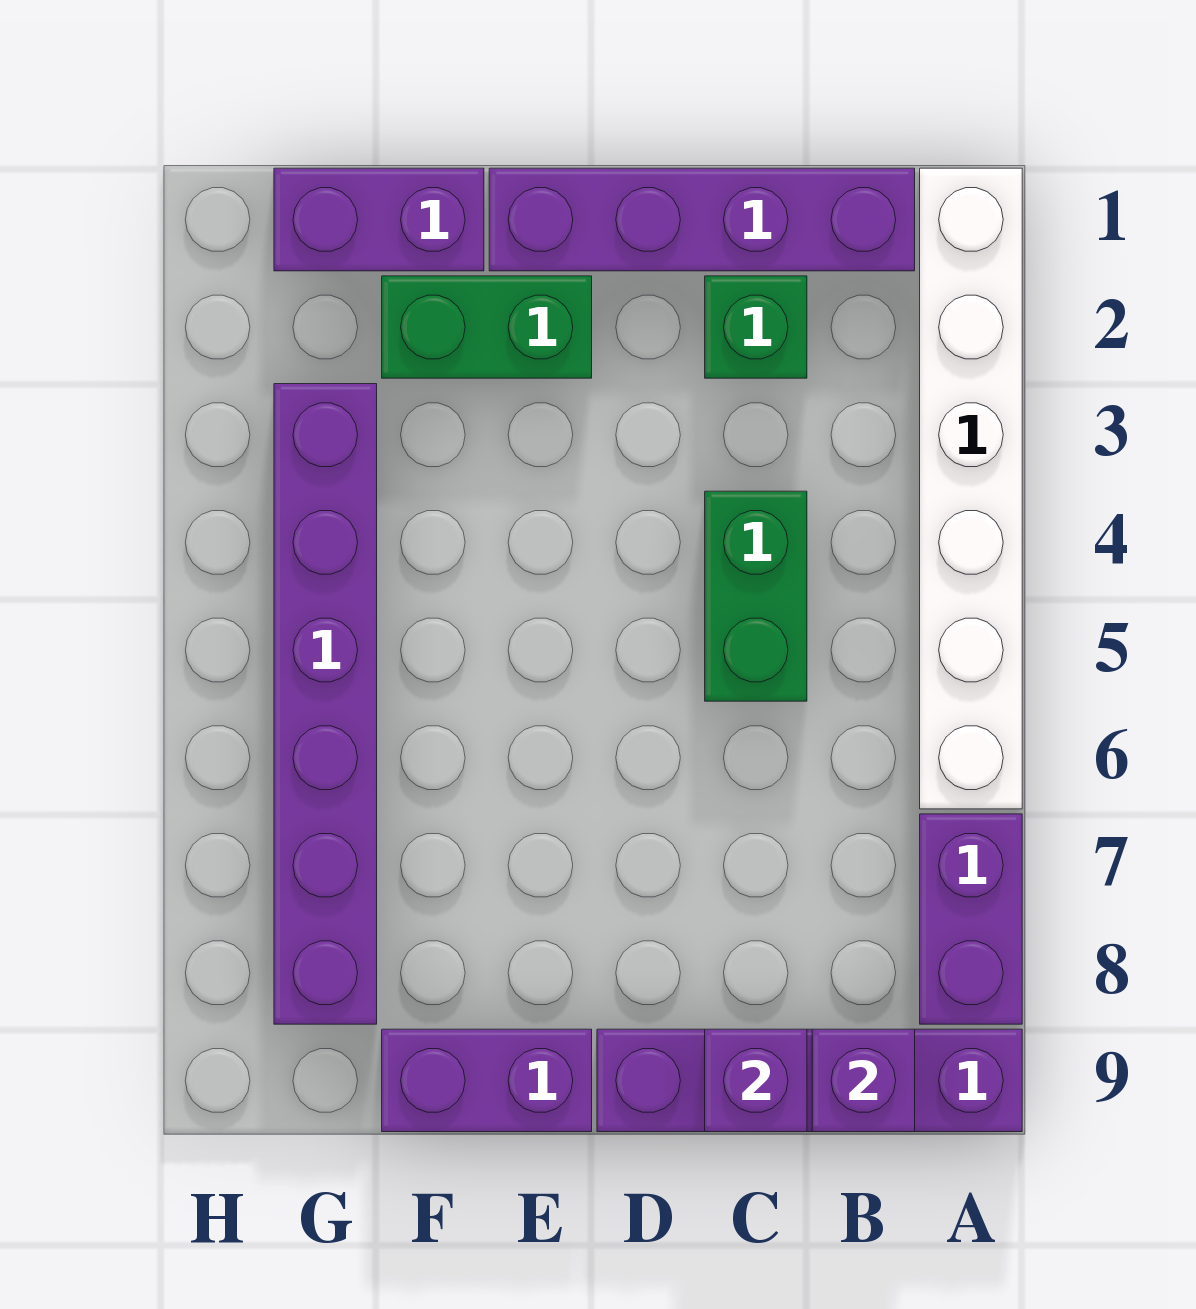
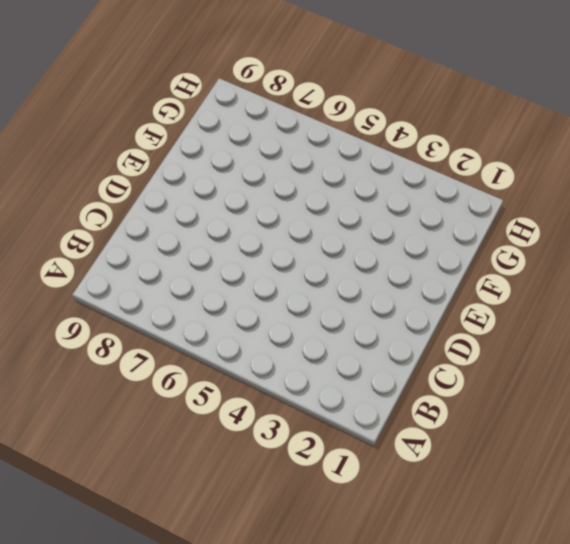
none -> white brick A1:A6 level 1
none -> purple brick A7:A8 level 1
none -> purple brick A9:D9 level 1

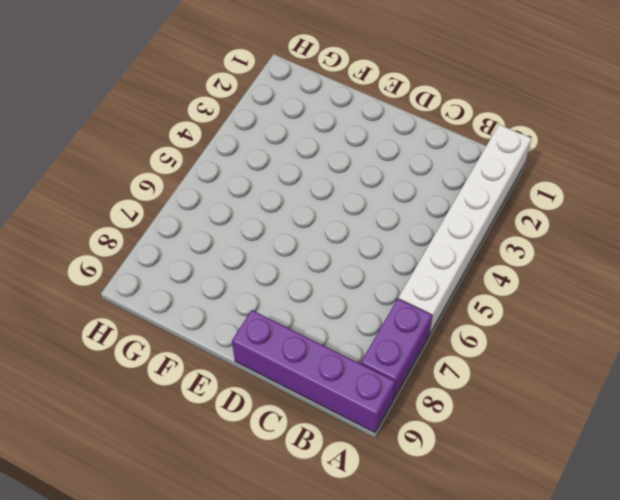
none -> purple brick B1:E1 level 1
none -> green brick C2 level 1
none -> green brick C4:C5 level 1

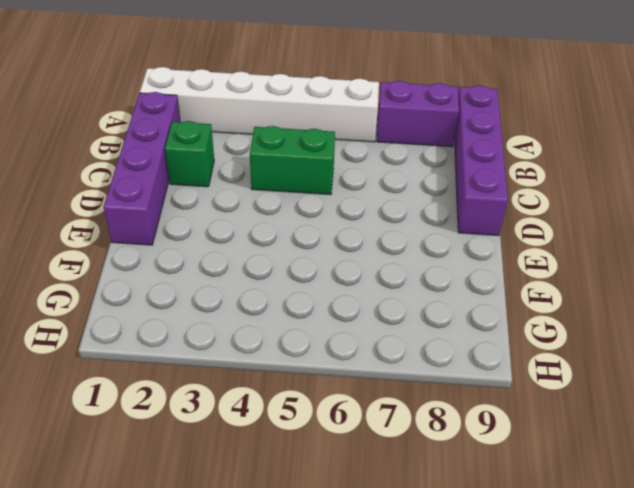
none -> green brick E2:F2 level 1
none -> purple brick E9:F9 level 1
none -> purple brick F1:G1 level 1

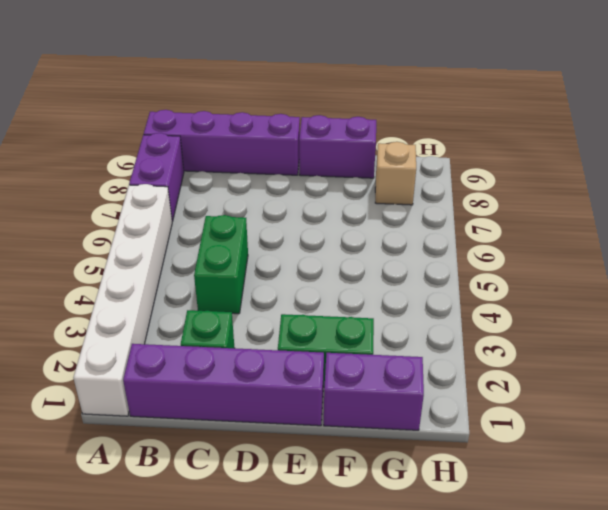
tan brick G8 level 1 -> purple brick G3:G8 level 1
none -> purple brick B9 level 2
none -> purple brick C9 level 2

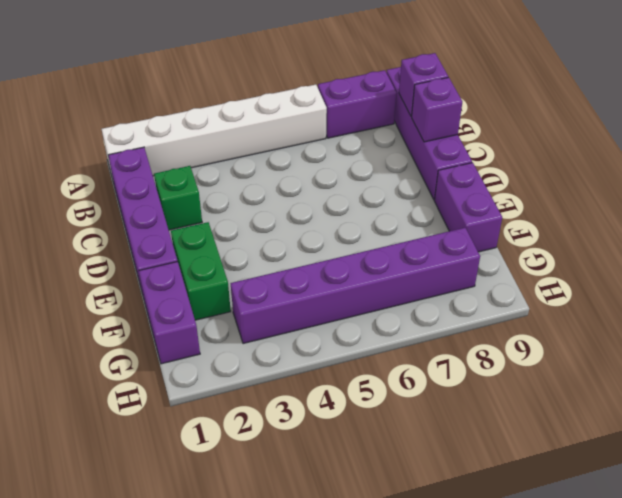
none -> green brick C4:C5 level 1

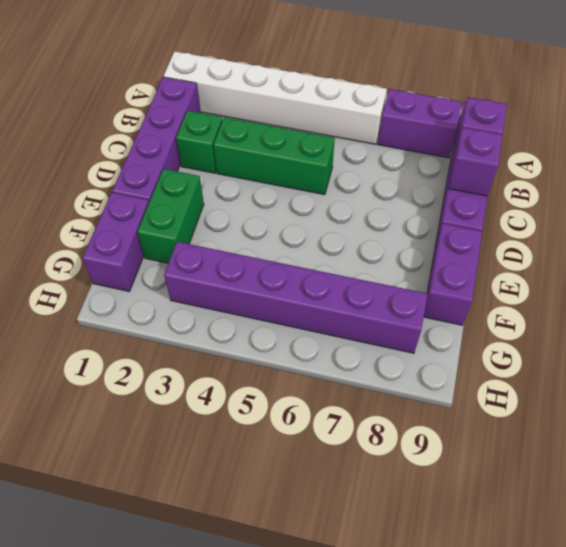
green brick C3:C5 level 1 -> green brick C4:C5 level 1

